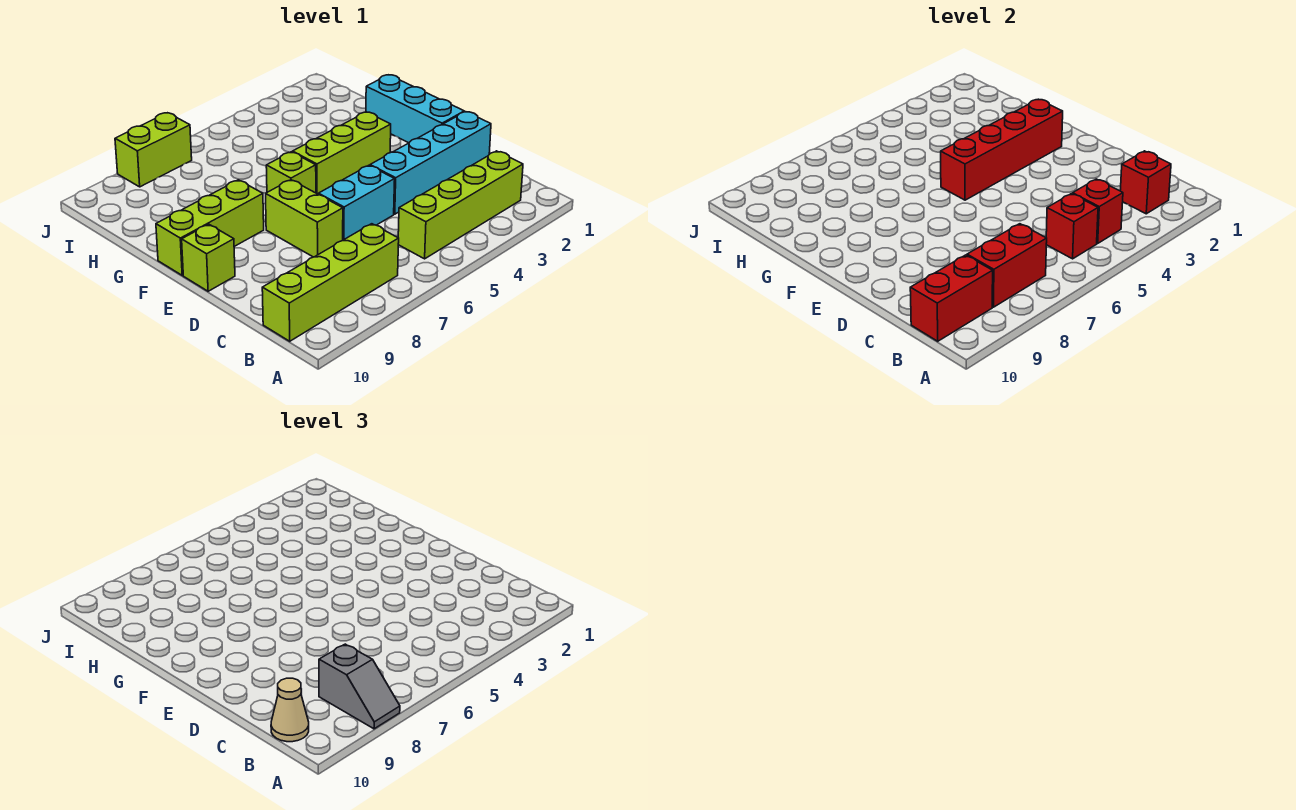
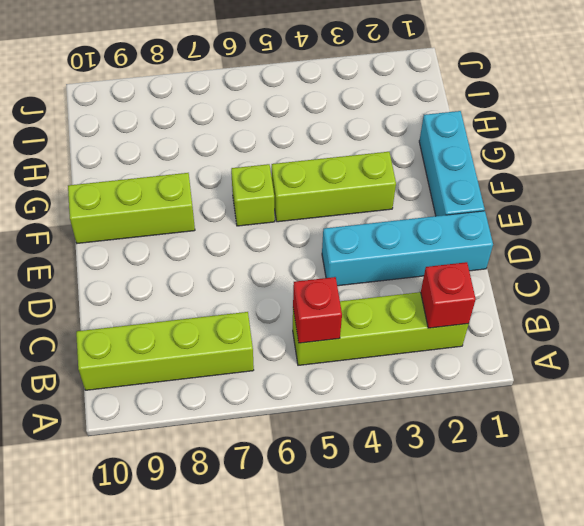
none -> cyan brick D5:D6 level 1
none -> lime brick D7:E7 level 1
none -> lime brick E10 level 1

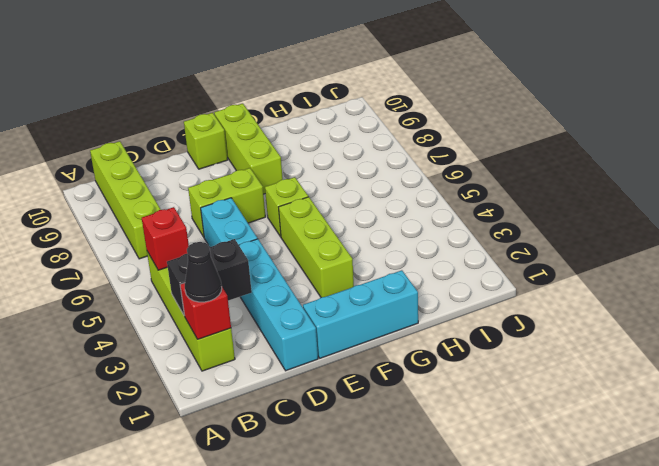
black cone B2 level 3 -> none
black brick B3:C3 level 2 -> none
none -> lime brick J7:J8 level 1
none -> red brick B4 level 2
none -> red brick B7:B8 level 2

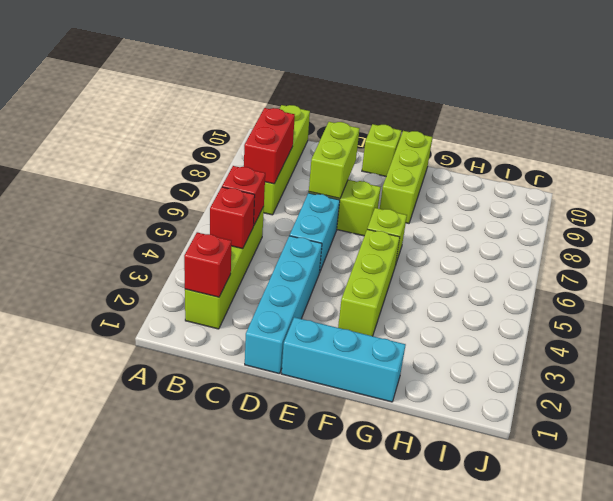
lime brick D7:D8 level 2 -> lime brick J7:J8 level 1
none -> red brick B9:B10 level 2
none -> red brick F2:F5 level 2
none -> grey slope A8:B8 level 3 top B

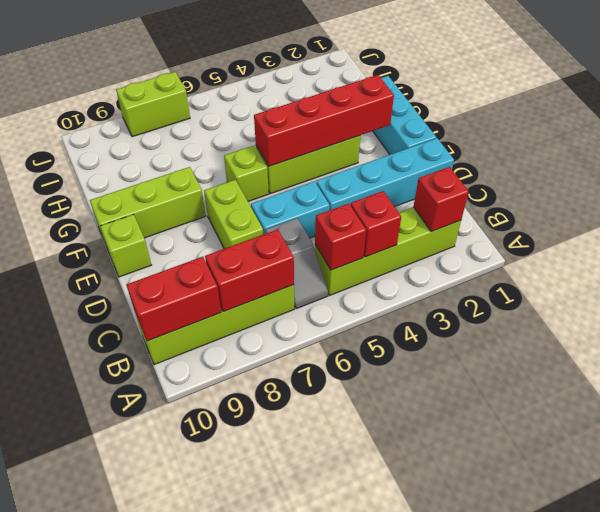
grey slope B6:C6 level 1 top C -> grey slope A8:B8 level 3 top B
none -> tan cone B10 level 3

